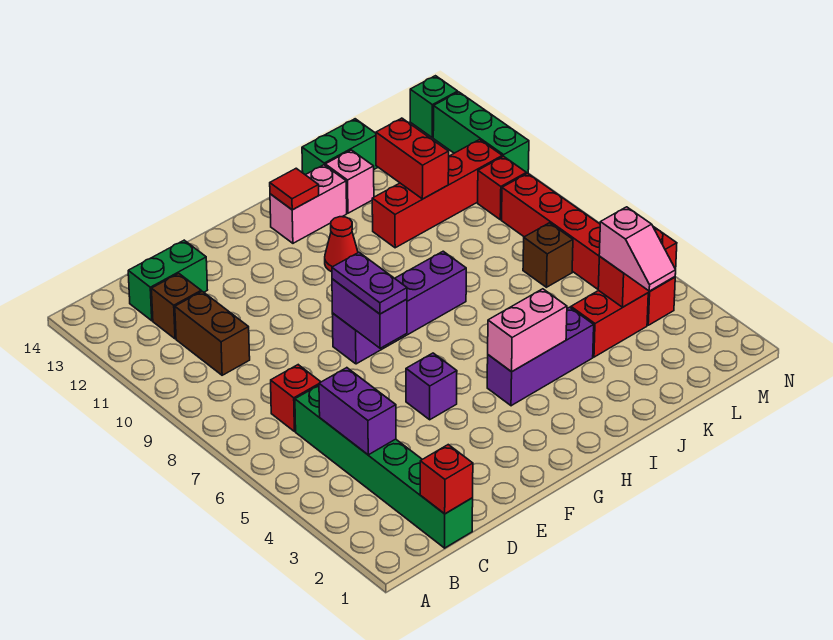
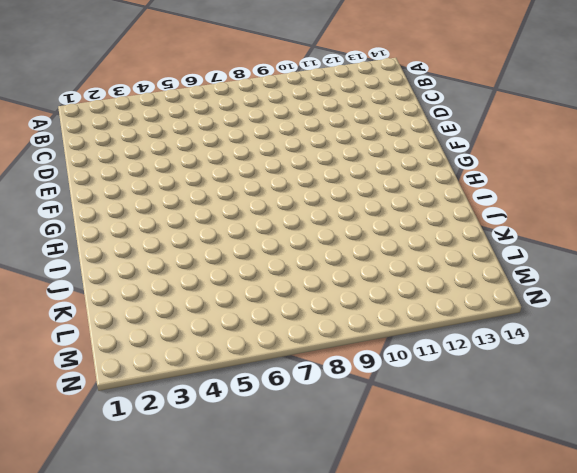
none -> green brick C1:C6 level 1
none -> red brick C7 level 1
none -> brown brick C10:C11 level 1

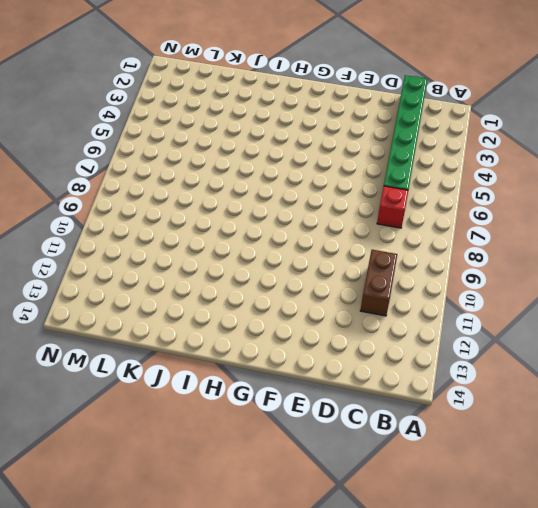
none -> brown brick C12 level 1
none -> green brick C13:D13 level 1
none -> purple brick F5 level 1

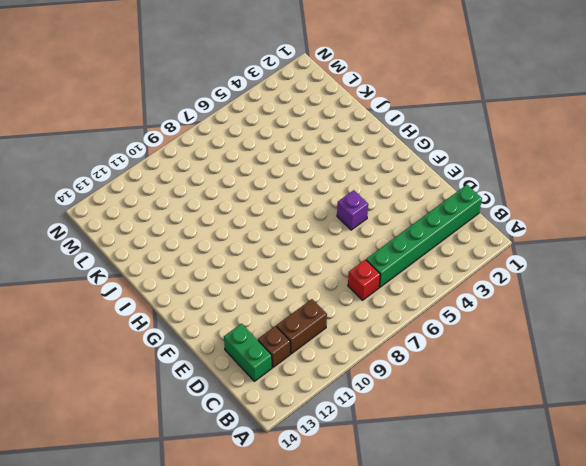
none -> purple brick F8:I8 level 1
none -> purple brick H4:J4 level 1
none -> red cone H11 level 1

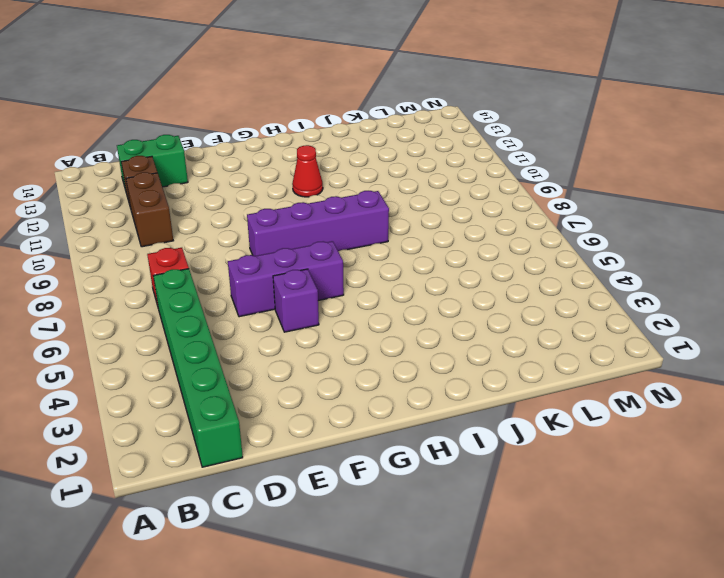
purple brick E6:G6 level 1 -> purple brick H4:J4 level 1
none -> pink brick H13:I13 level 1
none -> red brick J11:M11 level 1
none -> pink brick J13 level 1

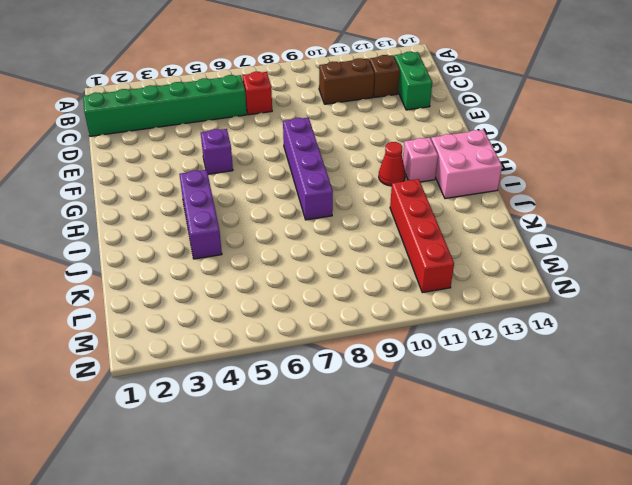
pink brick H12 level 1 -> pink brick J13 level 1
pink brick H13:I14 level 1 -> pink brick H13:I13 level 1
none -> green brick J14:K14 level 1
none -> red brick K4:L4 level 1
none -> brown brick L7 level 1

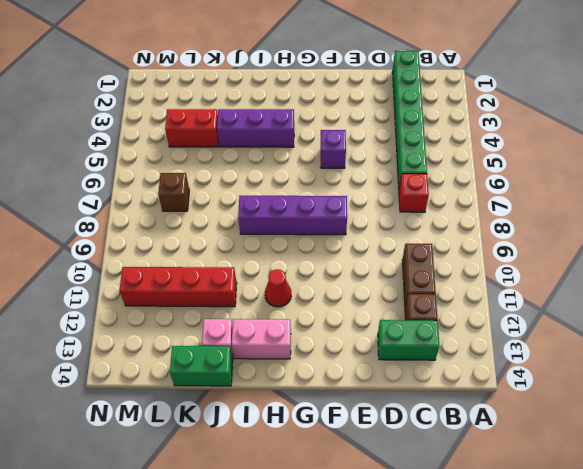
none -> red brick M4:M9 level 1
none -> red brick M10 level 1
none -> green brick N11:N13 level 1

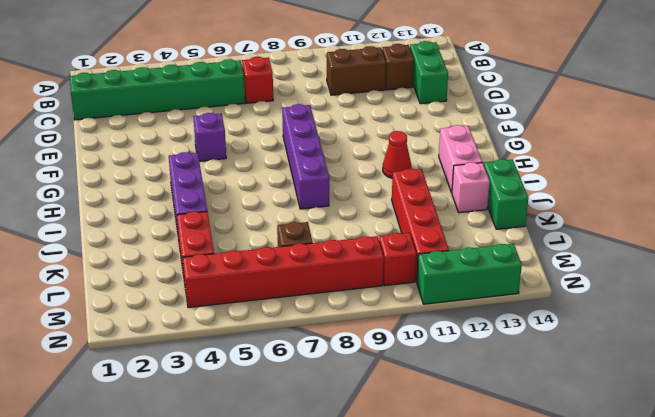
none -> green brick N14 level 1
none -> red brick C1 level 2
none -> purple brick C4:C5 level 2

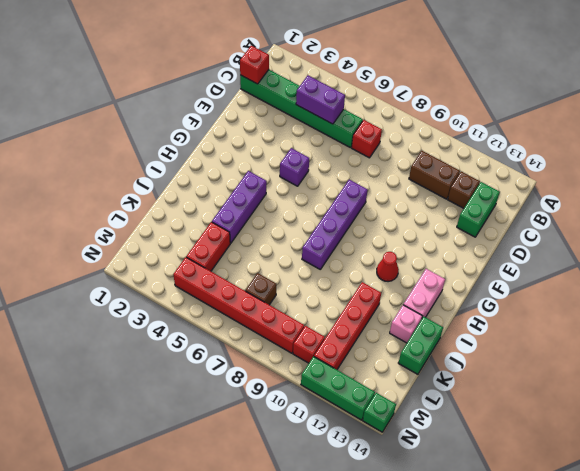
none -> purple brick F7:F8 level 2
none -> pink brick H4:I4 level 2
none -> red tile H13 level 2

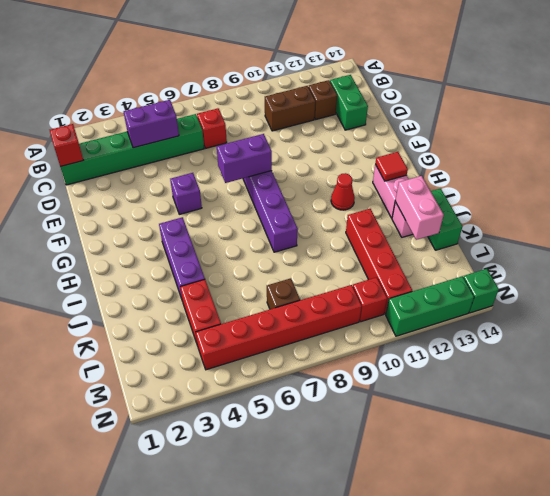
pink brick J13:K13 level 2 -> pink brick H4:I4 level 2
none -> red brick K11:K12 level 2
none -> red brick L4:M4 level 2
none -> purple plate F7:F8 level 3

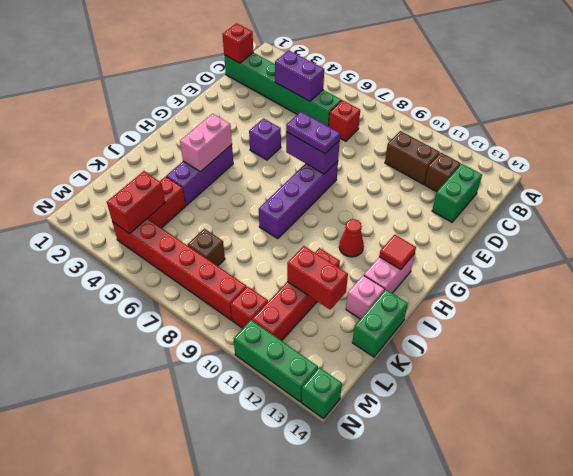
none -> pink slope L3:L4 level 3 top 4

